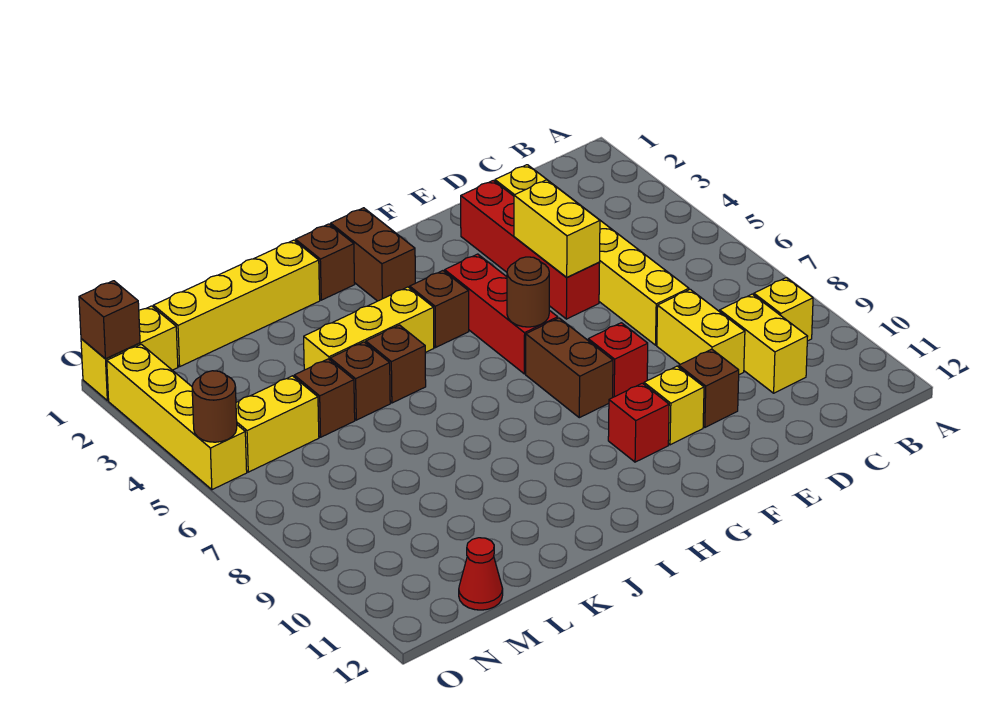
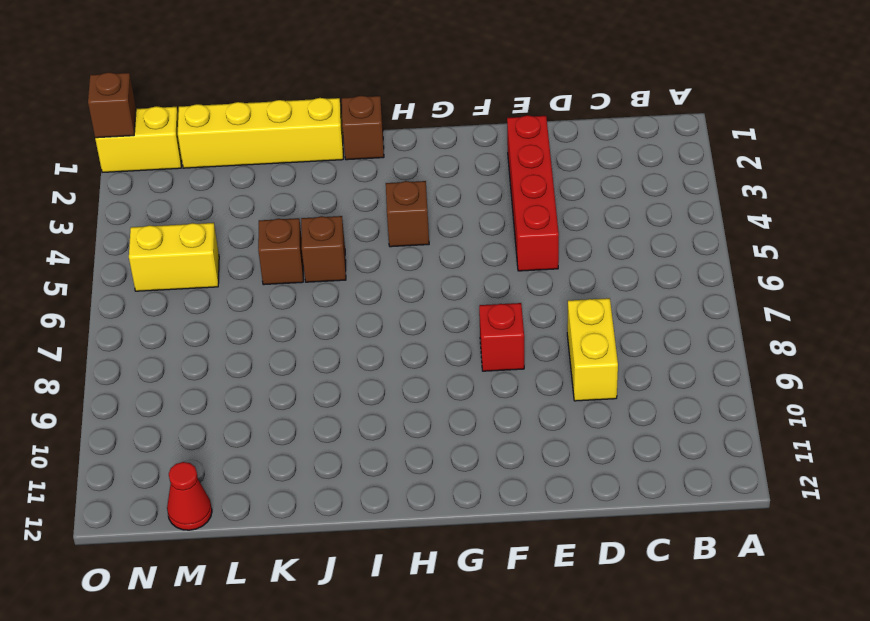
none -> yellow brick B9 level 1
none -> yellow brick C9:C10 level 1
none -> yellow brick D2:D7 level 1

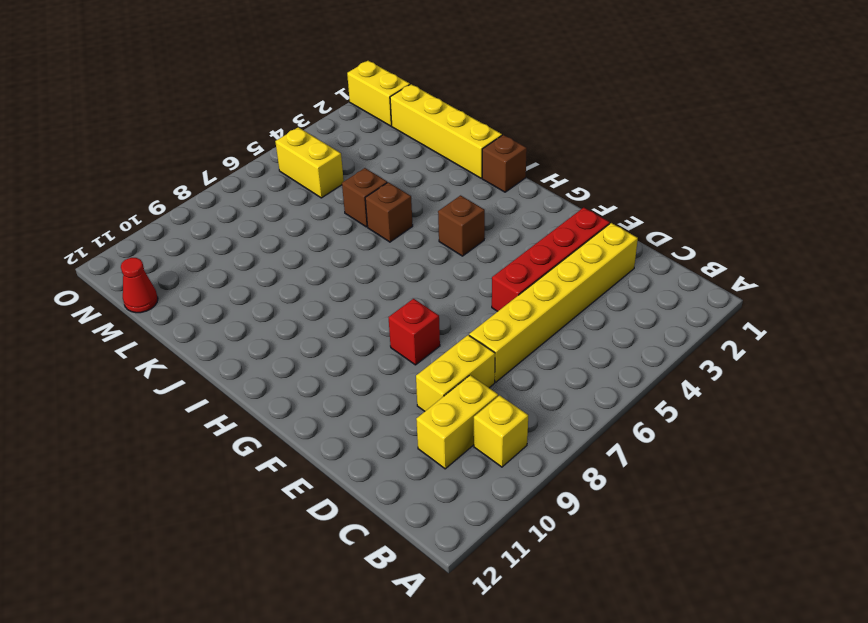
none -> brown brick E10 level 1
none -> yellow brick F10 level 1
none -> red brick G4:G6 level 1

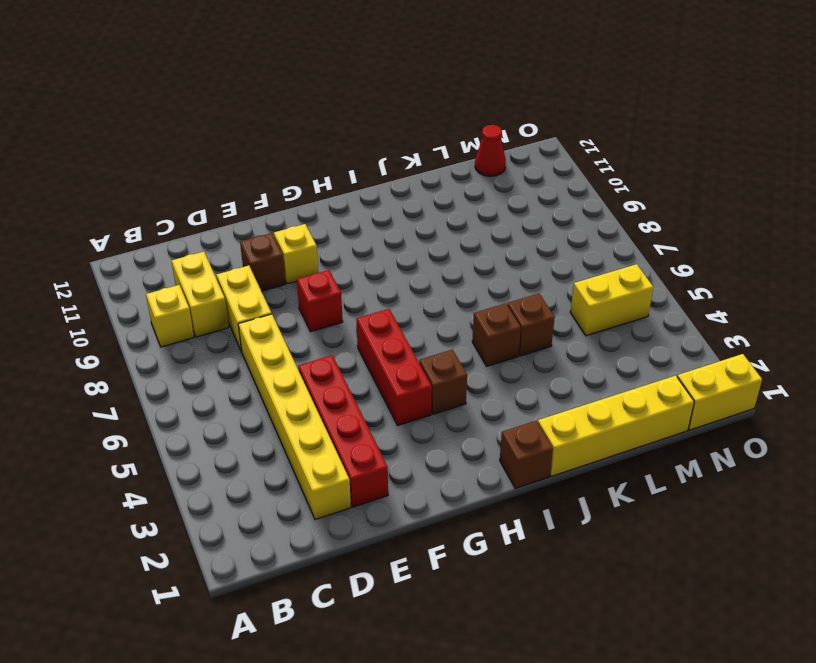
none -> brown brick G7:G8 level 1
none -> red brick G10 level 1
none -> brown brick H1:H2 level 1

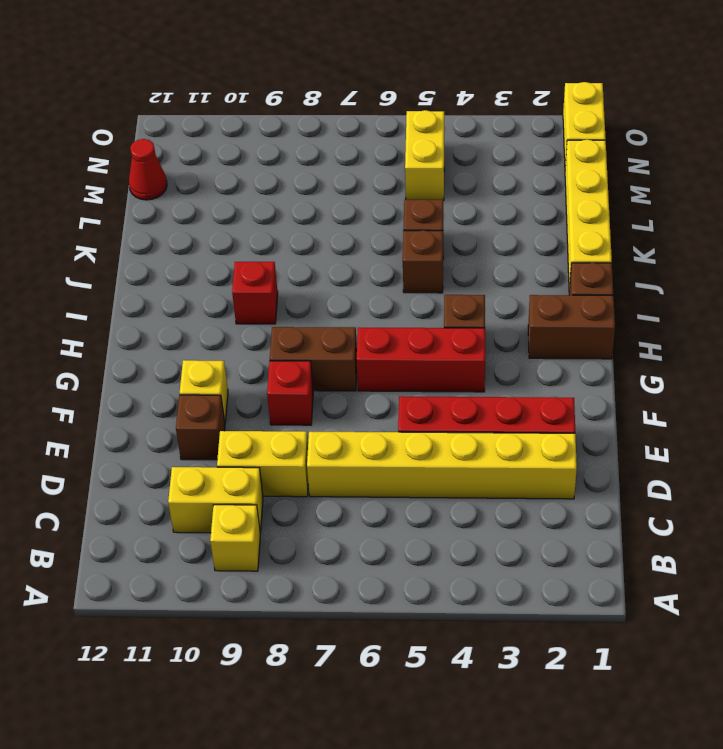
red brick I9 level 1 -> red brick G10 level 1
none -> yellow brick I4:K4 level 1
none -> brown brick L5 level 1
none -> yellow brick O2:O5 level 1

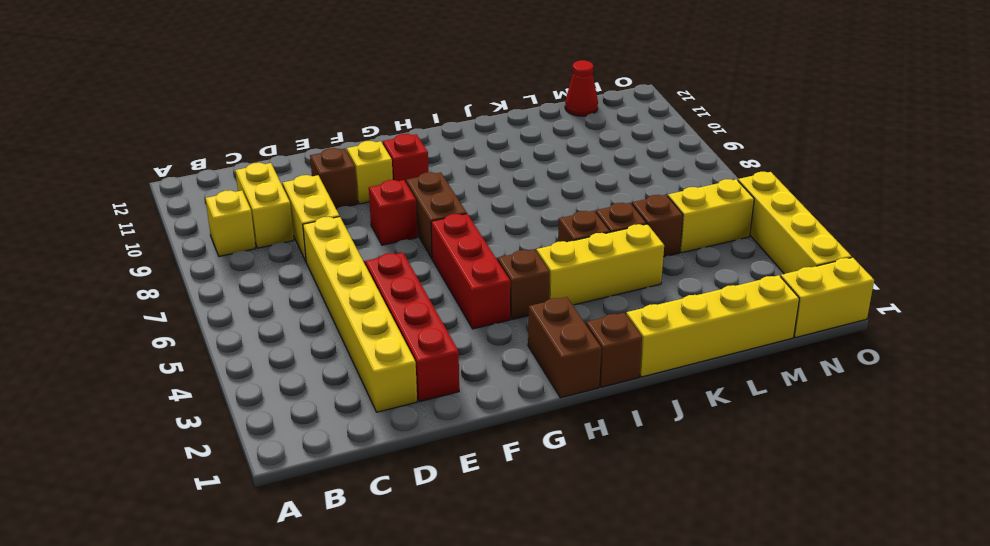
none -> yellow brick E4:E5 level 2
none -> brown round brick G6 level 2
none -> brown brick O1 level 2

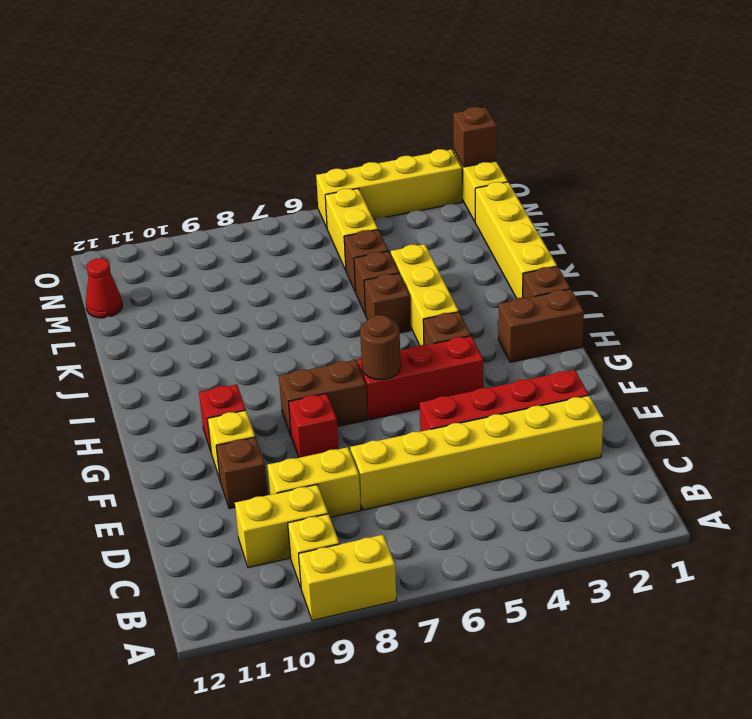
yellow brick A8:A9 level 1 -> yellow brick E4:E5 level 2
none -> brown round brick O5 level 2

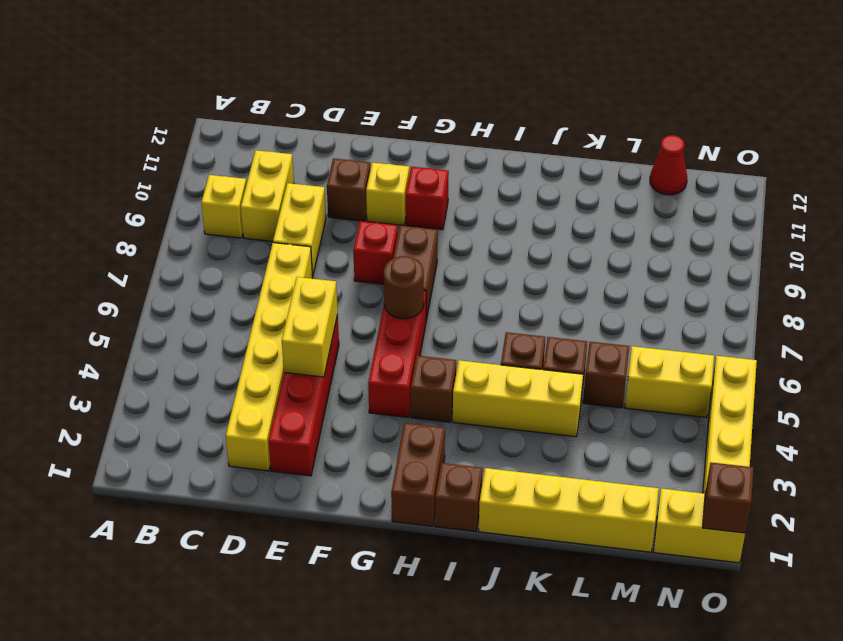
none -> brown round brick O5 level 2

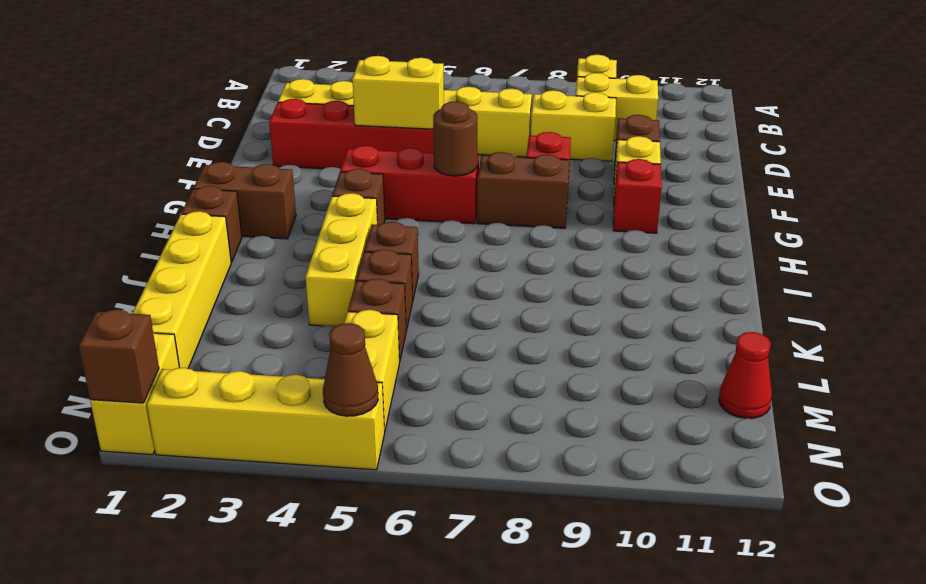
brown cone O5 level 2 -> brown round brick O5 level 2

